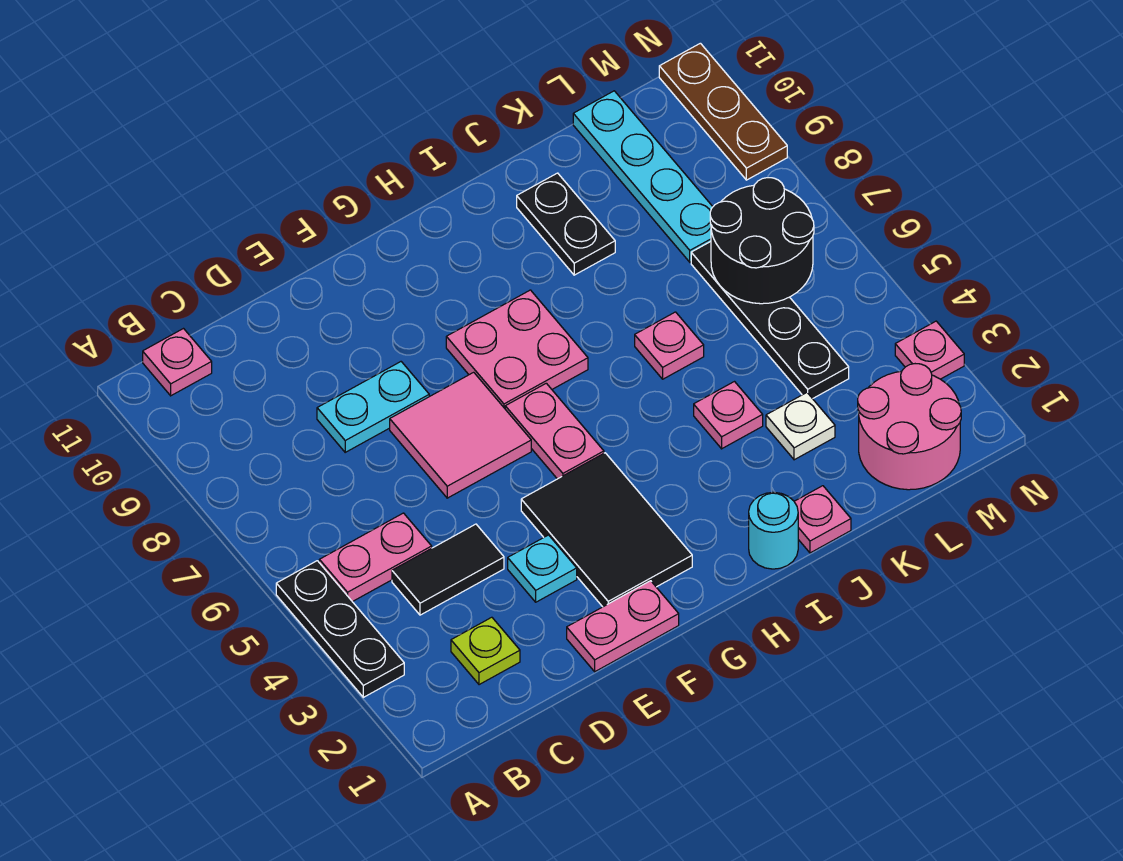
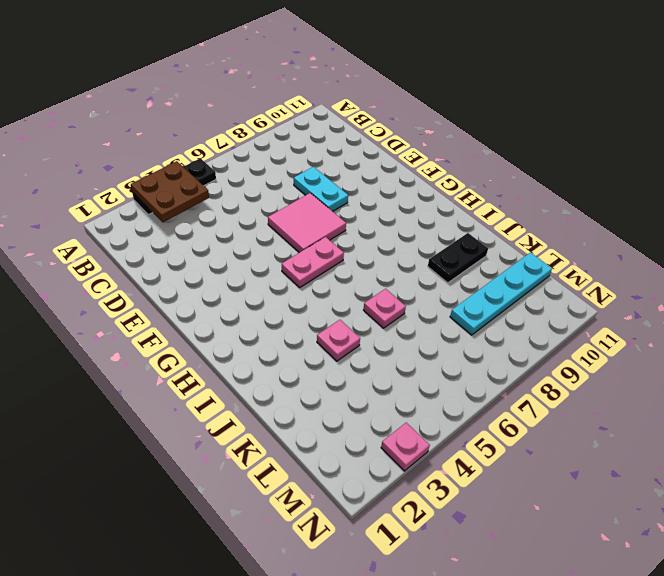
brown plate A3:B4 level 2 -> none
none -> pink plate B5:C5 level 1
none -> pink plate B11 level 1
none -> lime plate C2 level 1

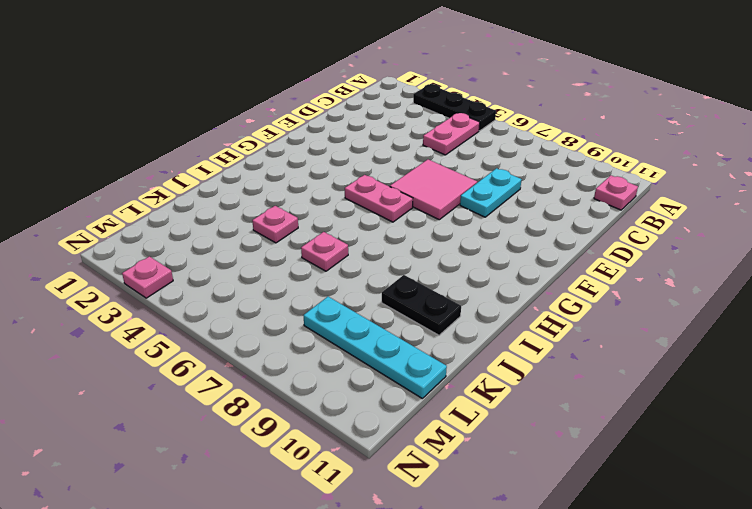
none -> lime plate C2 level 1
none -> black tile C4:D4 level 1
none -> pink plate E1:F1 level 1

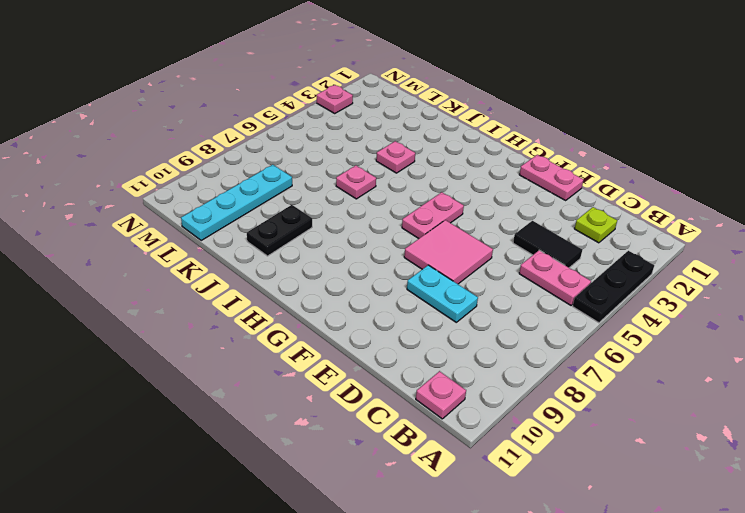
none -> cyan plate E3 level 1
none -> black tile F2:G4 level 1
none -> pink plate G7:H8 level 1

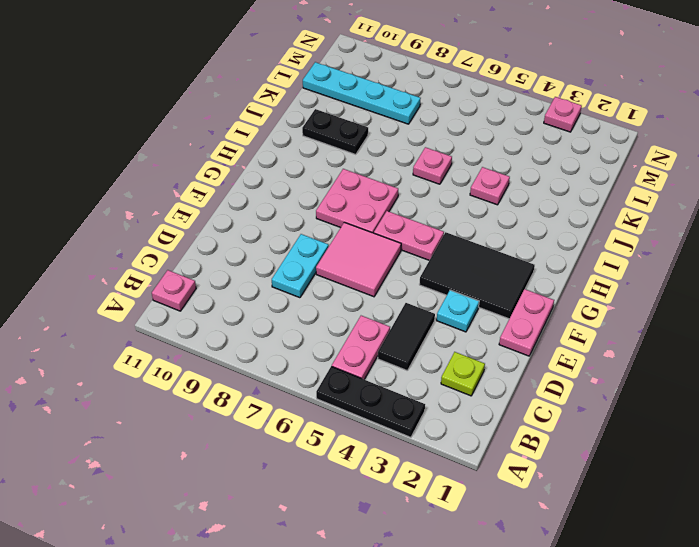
none -> cyan round brick I1 level 1
none -> pink plate J1 level 1
none -> white plate K3 level 1

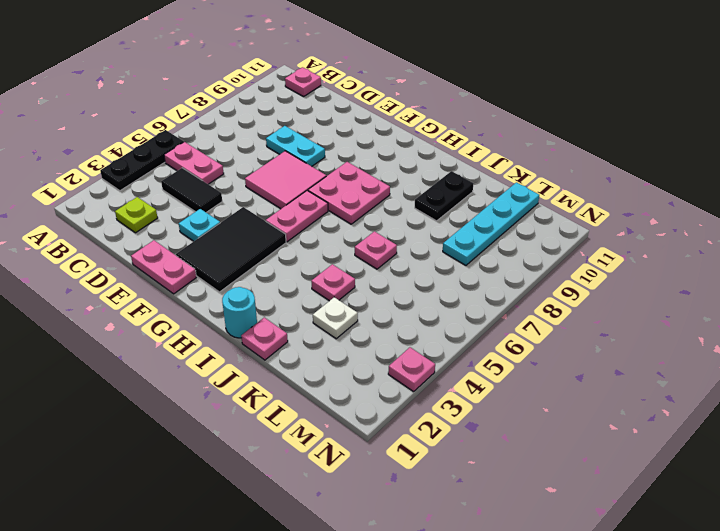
none -> pink round brick L1:M2 level 1
none -> black plate L4:L7 level 1
none -> brown plate N9:N11 level 1

